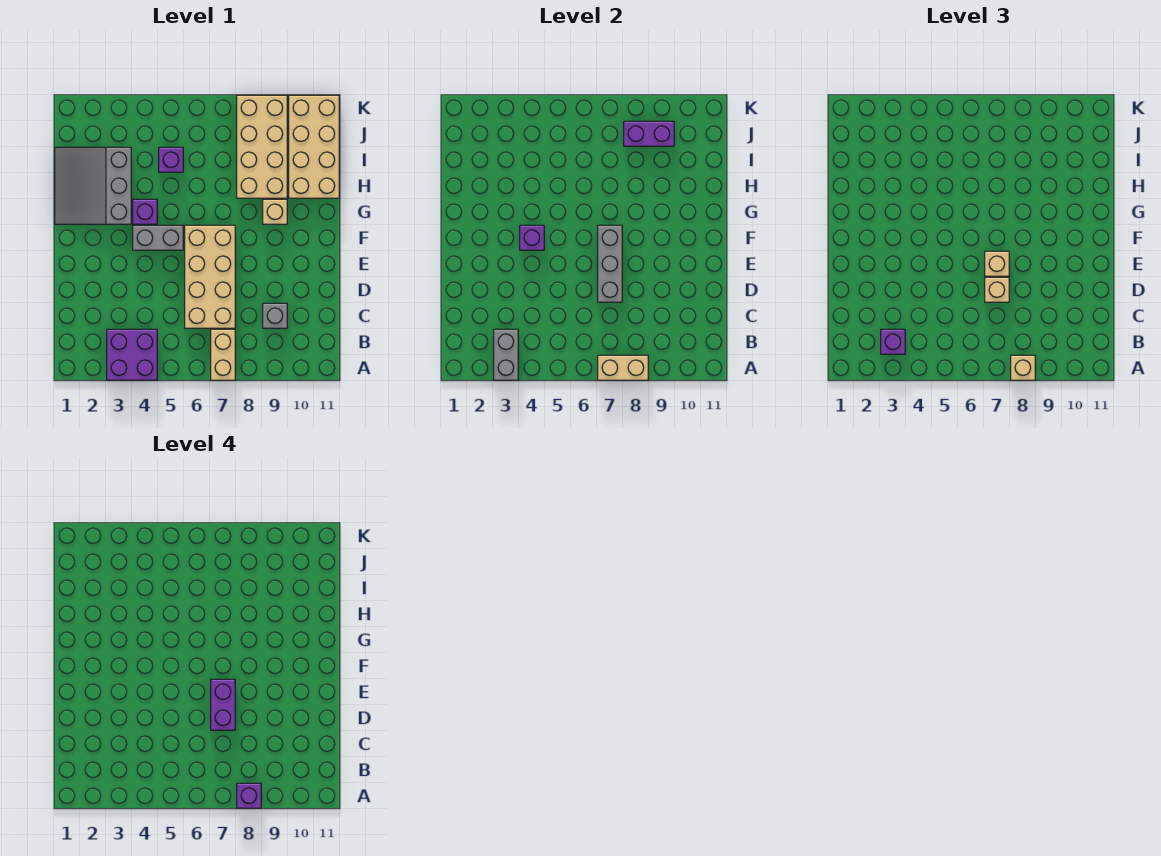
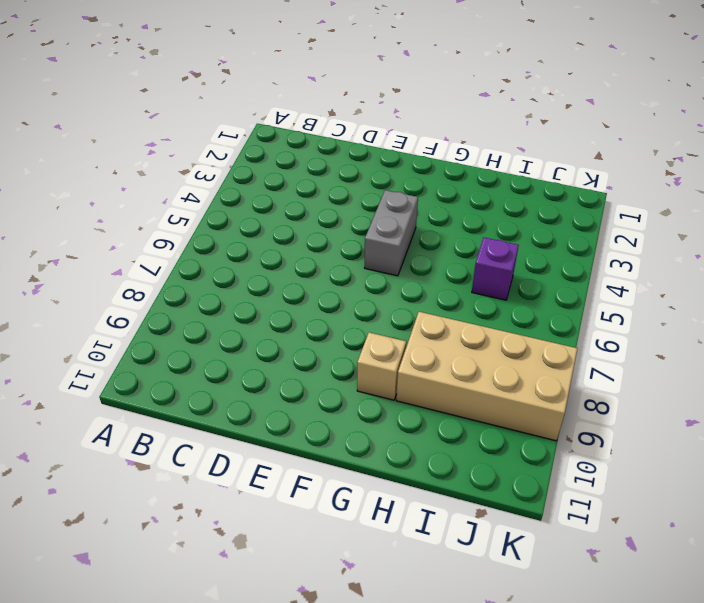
none -> purple brick A3:B4 level 1
none -> tan brick A7:B7 level 1
none -> tan brick C6:F7 level 1

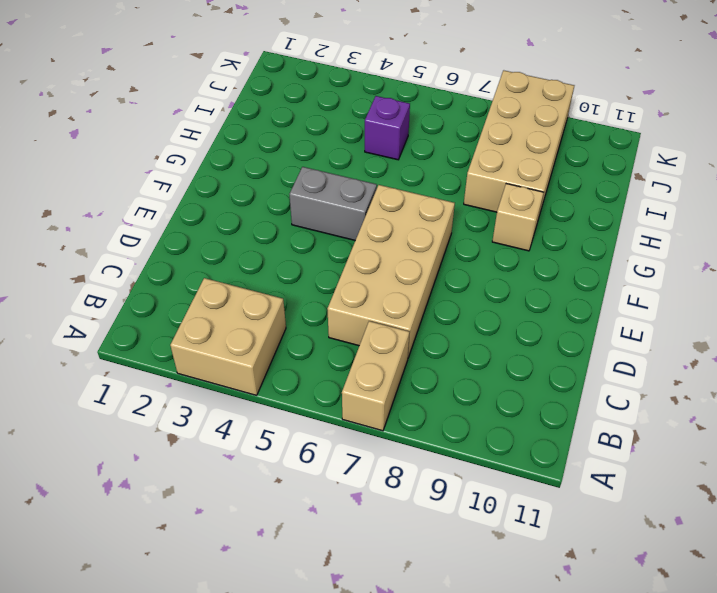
tan brick A3:B4 level 1 -> purple brick A3:B4 level 1
none -> grey brick C9 level 1
none -> grey slope G1:I3 level 1 top 3
none -> purple brick G4 level 1

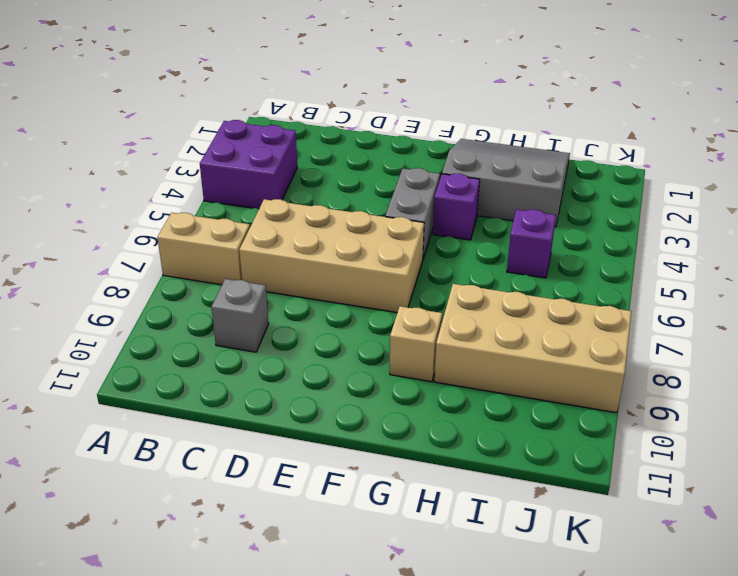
none -> tan brick H10:K11 level 1
none -> grey brick A3:B3 level 2
none -> tan brick A7:A8 level 2

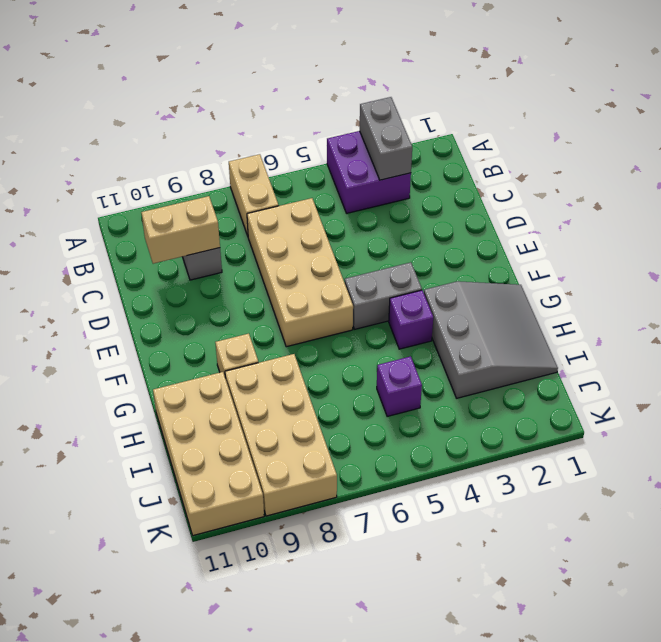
tan brick C9:C10 level 2 -> tan brick A7:A8 level 2
none -> grey brick D7:F7 level 2
none -> purple brick F4 level 2
none -> purple brick J8:J9 level 2

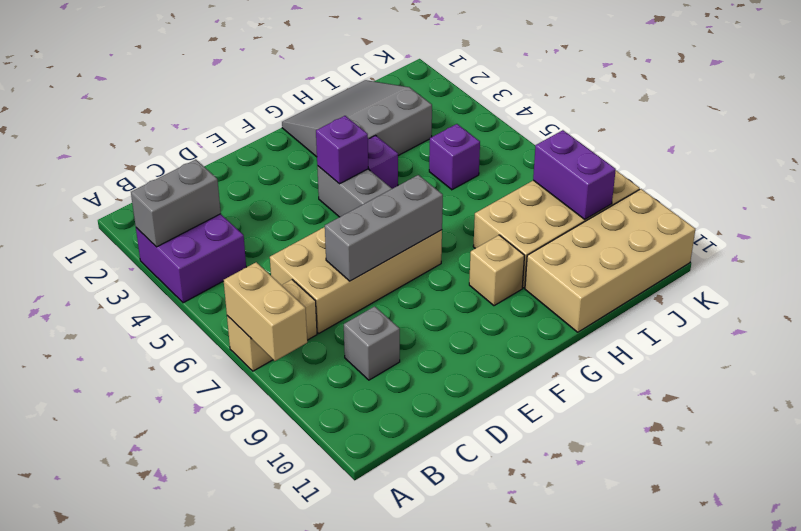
none -> tan brick A8 level 3
none -> purple brick B3 level 3
none -> tan brick D7 level 3

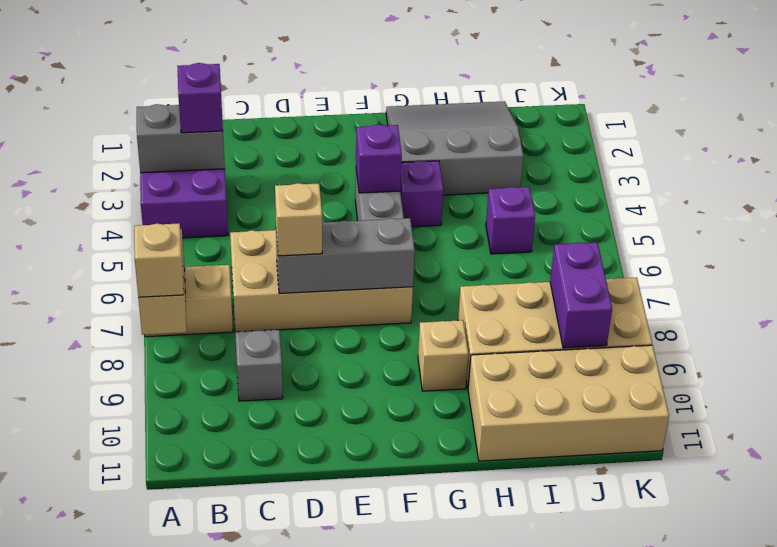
none -> tan brick E7 level 3
none -> purple brick A8 level 4
none -> purple brick D7:E7 level 4

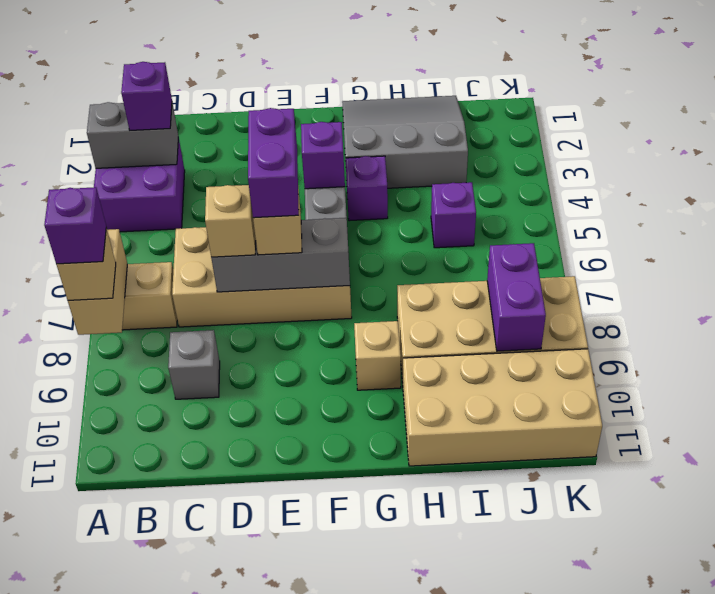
purple brick E6:E7 level 4 -> purple brick D7:E7 level 4

